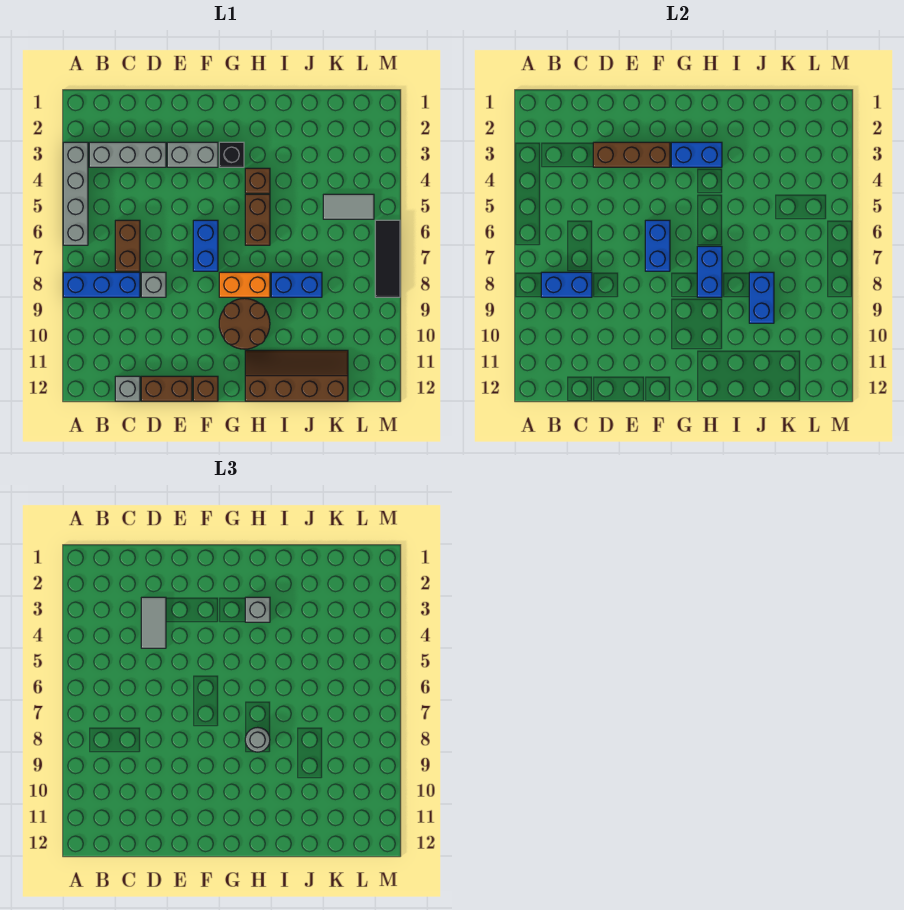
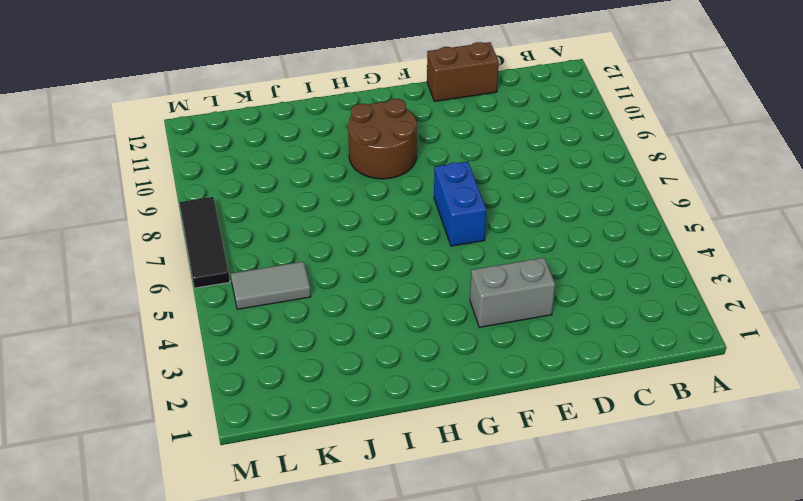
none -> grey brick A3:A6 level 1
none -> blue brick A8:C8 level 1
none -> grey brick B3:D3 level 1

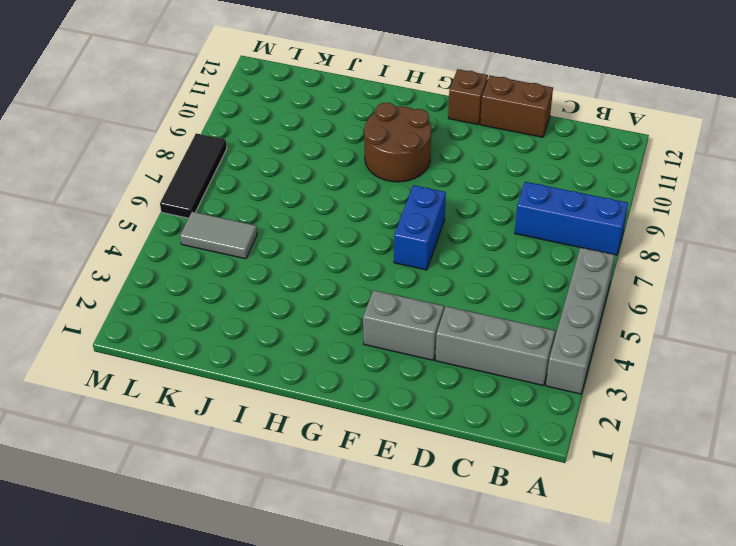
none -> brown brick C6:C7 level 1
none -> grey brick C12 level 1
none -> grey brick D8 level 1

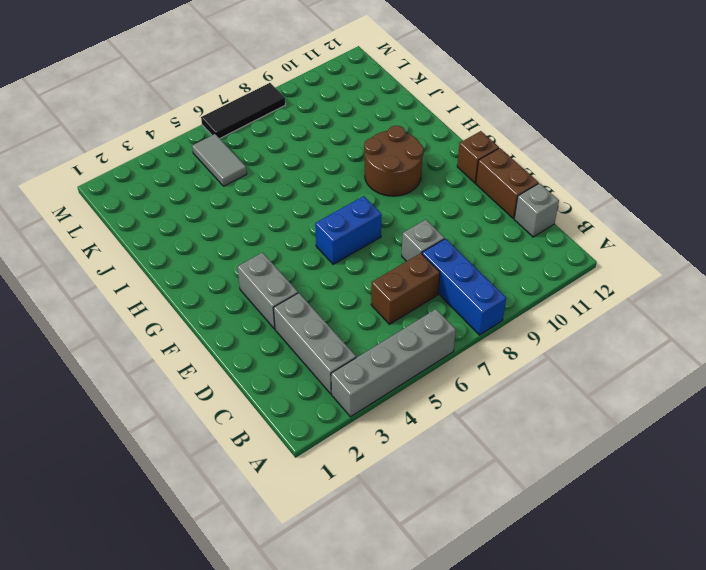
none -> black brick G3 level 1
none -> orange brick G8:H8 level 1
none -> brown brick H4 level 1

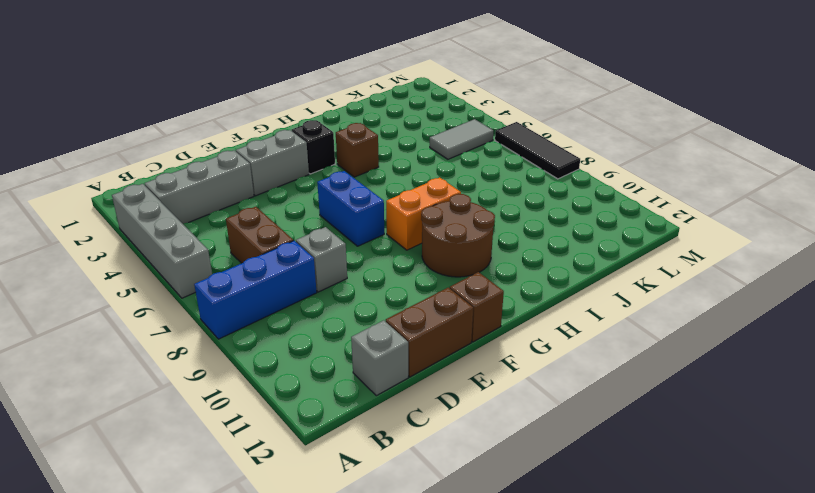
none -> brown brick H5:H6 level 1
none -> brown slope H11:K12 level 1 top 12
none -> blue brick I8:J8 level 1

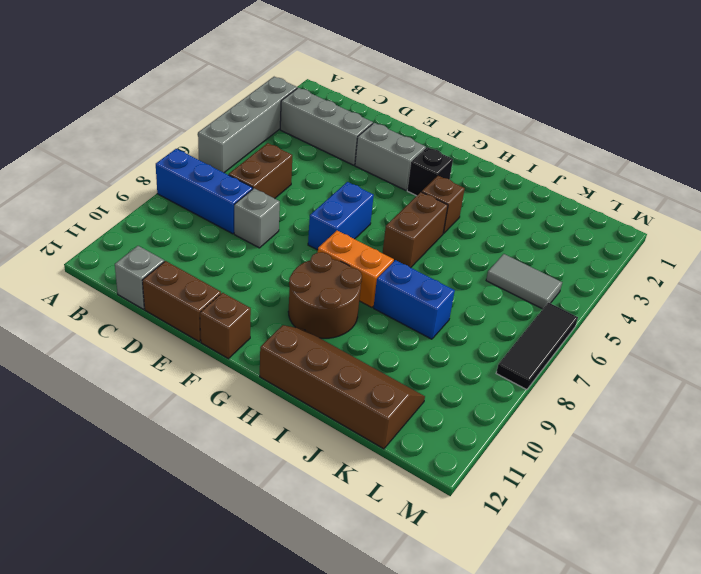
none -> blue brick B8:C8 level 2
none -> brown brick D3:F3 level 2
none -> blue brick F6:F7 level 2

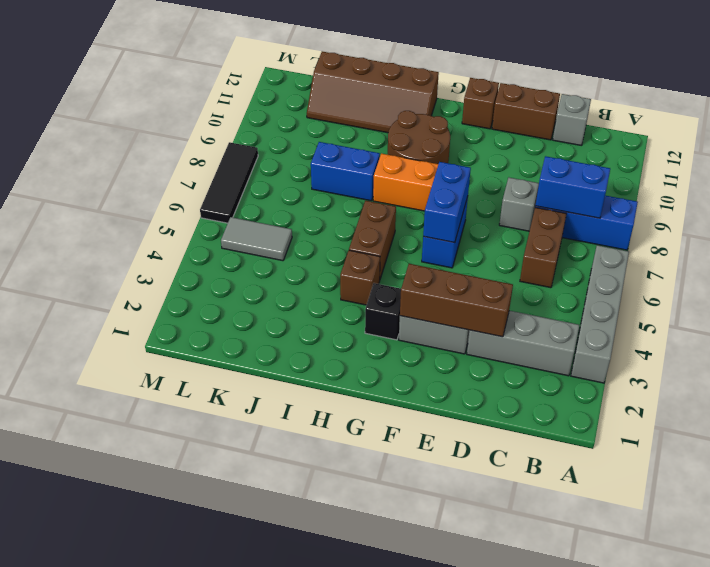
none -> blue brick G3:H3 level 2
none -> blue brick H7:H8 level 2
none -> blue brick J8:J9 level 2

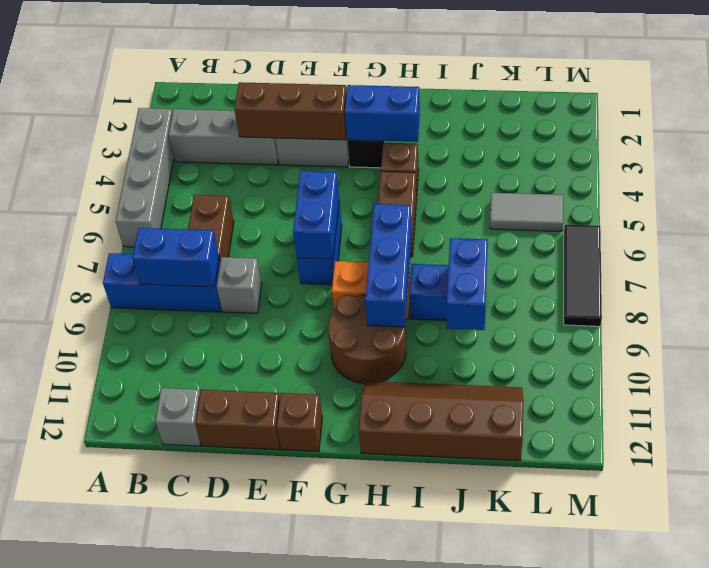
blue brick H7:H9 level 2 -> blue brick H7:H8 level 2
none -> grey tile D3:D4 level 3
none -> grey brick H3 level 3
none -> grey round brick H8 level 3

